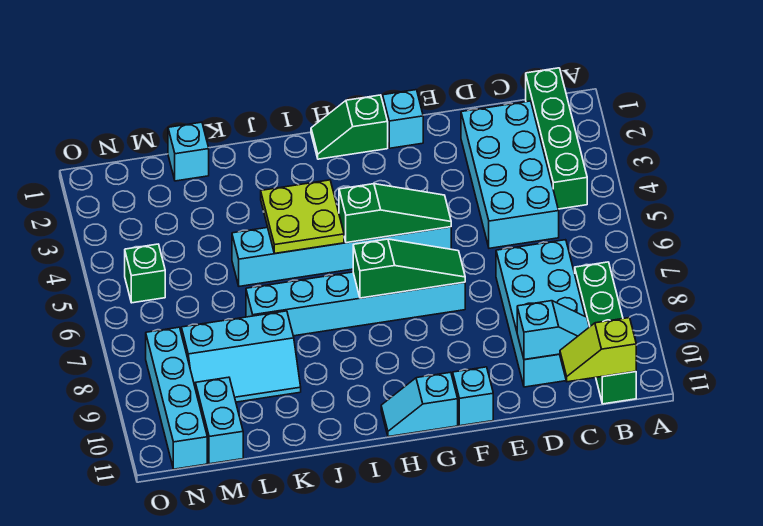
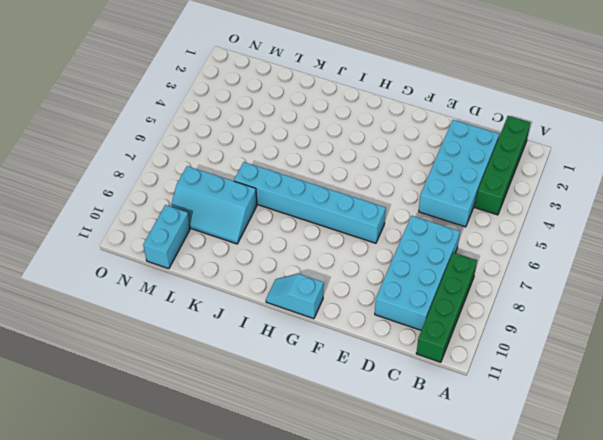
none -> cyan brick F1 level 1
none -> cyan brick F5:K5 level 1
none -> cyan brick F11 level 1

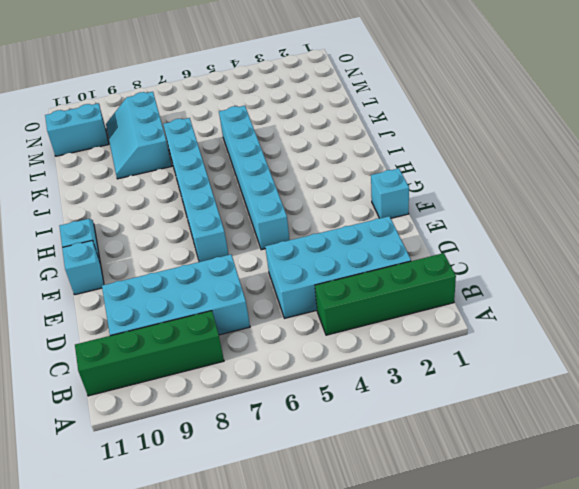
none -> green slope G1:H1 level 1 top G
none -> cyan brick L1 level 1
none -> green brick N5 level 1

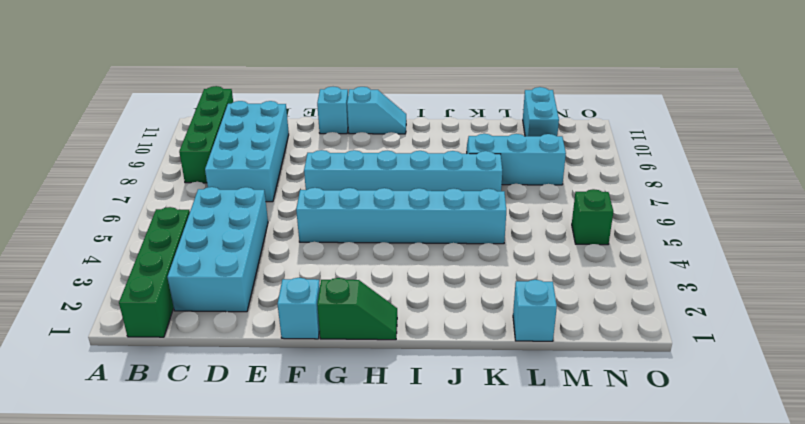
none -> cyan brick N8:N11 level 1
none -> lime slope B11:C11 level 2 top B
none -> cyan slope C10:D10 level 2 top D

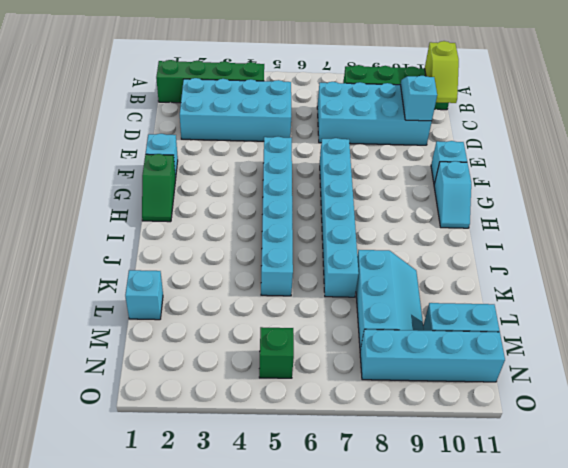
none -> green slope F5:H5 level 2 top H
none -> green slope F7:H7 level 2 top H
none -> lime plate I4:J5 level 2

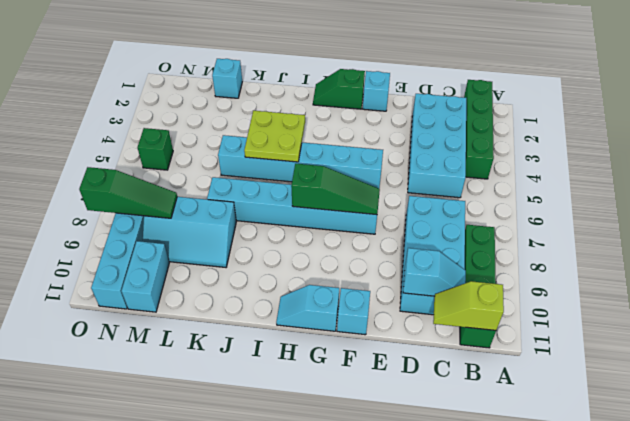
green slope M8:O8 level 2 top O -> green slope F5:H5 level 2 top H

